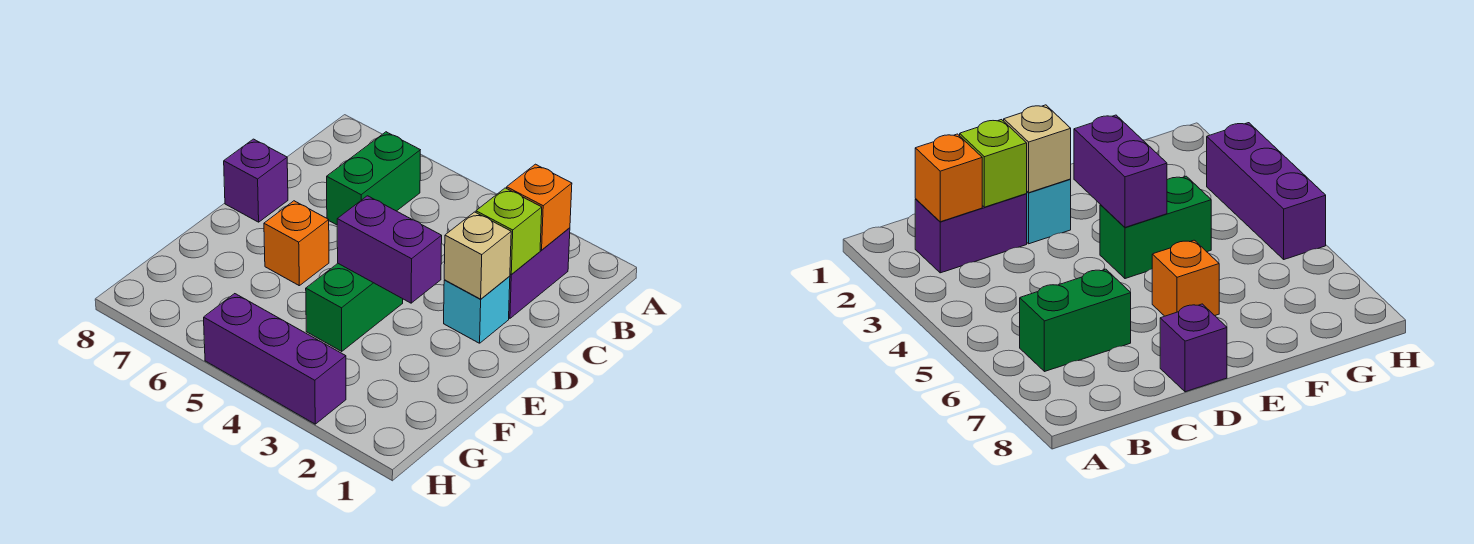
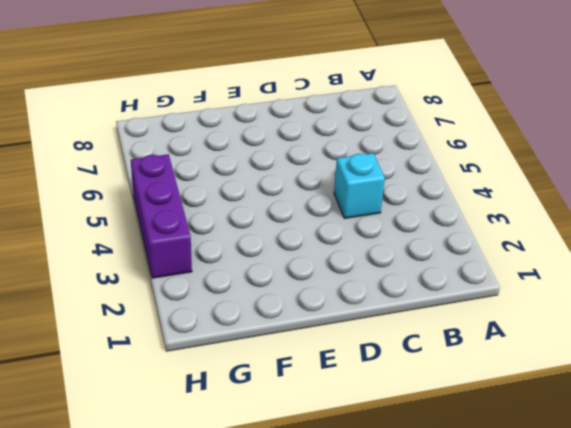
cyan brick C4 level 1 -> cyan brick D2 level 1
none -> purple brick B2:C2 level 1
none -> green brick B6:C6 level 1

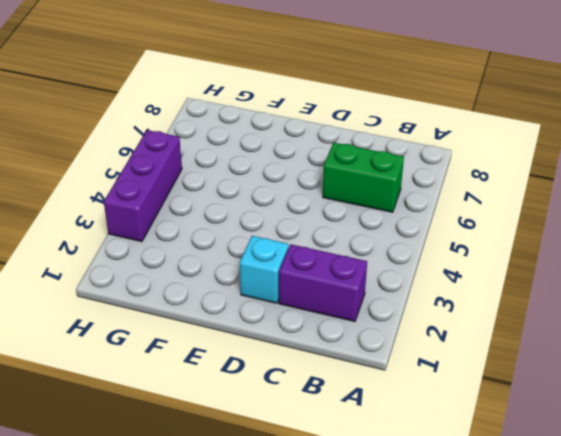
none -> purple brick D8 level 1
none -> green brick E4:F4 level 1

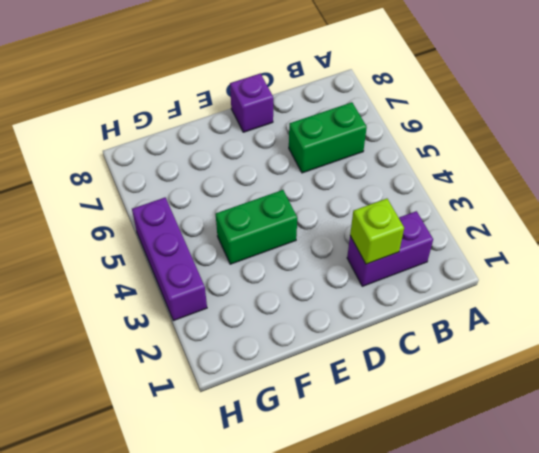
none -> cyan brick D2 level 1
none -> orange brick E6 level 1

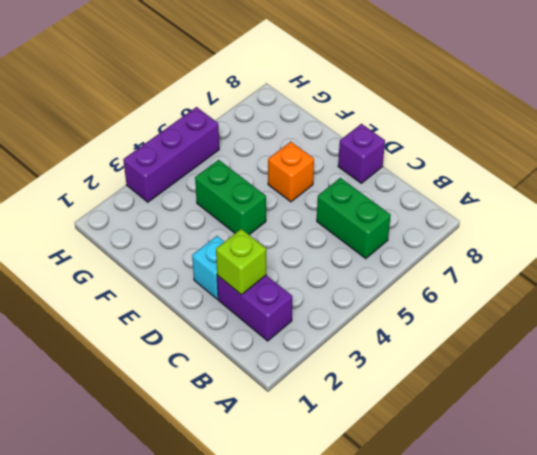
none -> orange brick B2 level 2
none -> tan brick D2 level 2

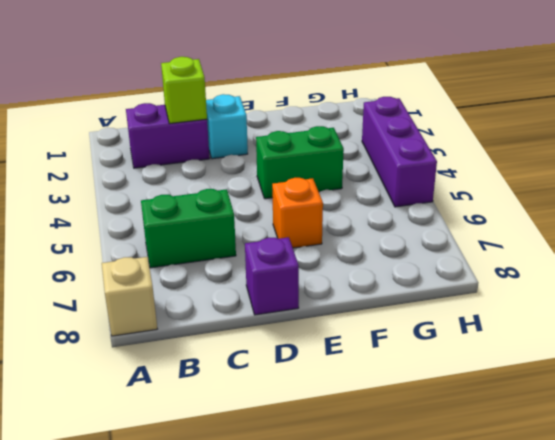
tan brick A8 level 1 -> tan brick D2 level 2
none -> orange brick B2 level 2
none -> purple brick E3:E4 level 2

